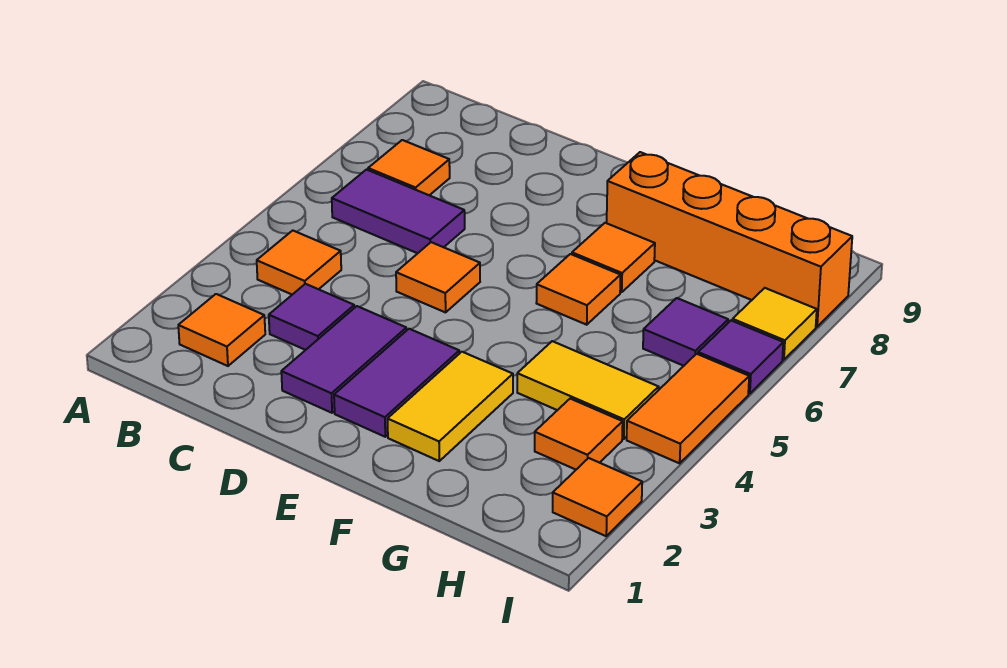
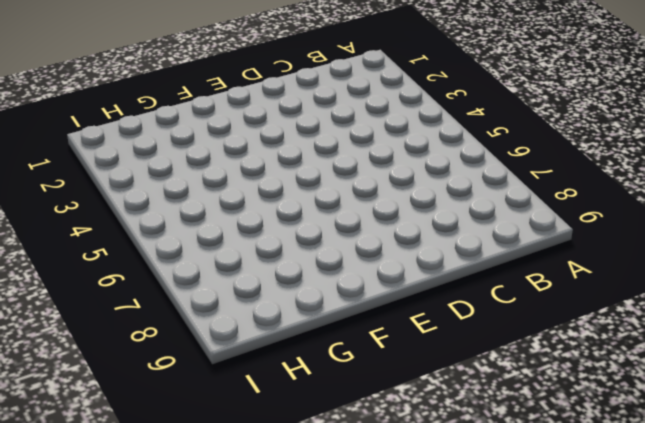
none -> orange tile B2 level 1
none -> orange tile B4 level 1
none -> purple tile B6:C6 level 1

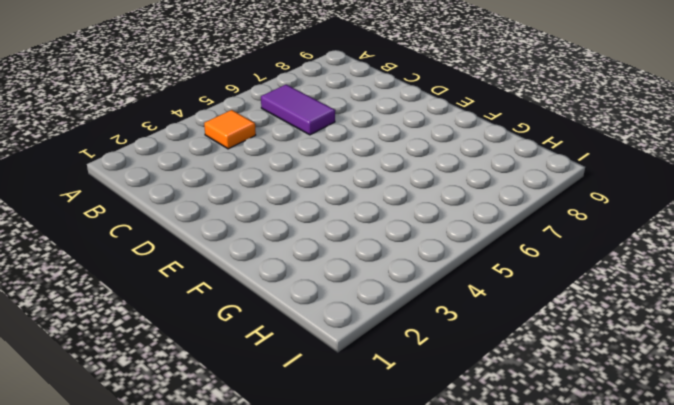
none -> orange tile B2 level 1
none -> orange tile B7 level 1
none -> purple tile C3 level 1

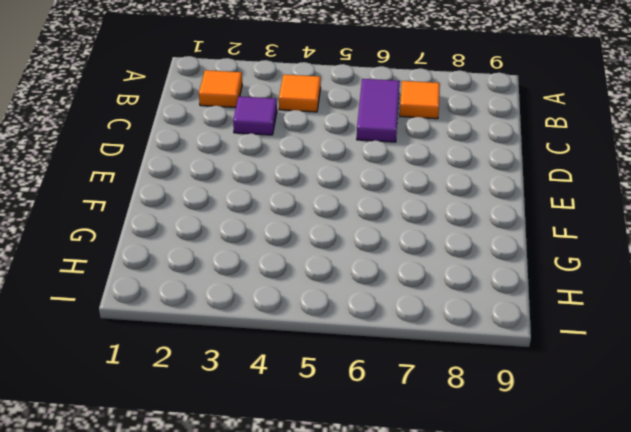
none -> purple tile D2:D3 level 1
none -> orange tile D5 level 1
none -> purple tile E2:E3 level 1

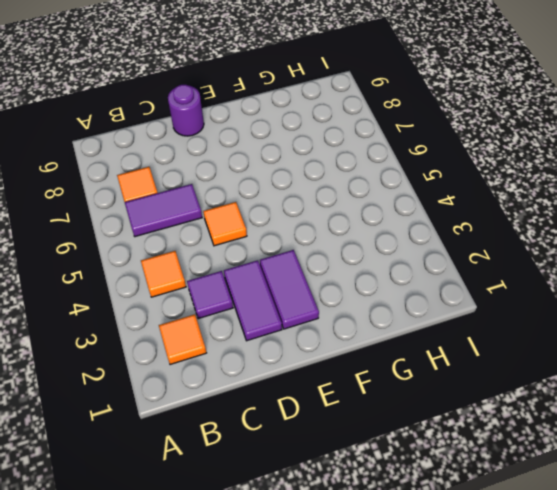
purple round brick D9 level 1 -> none
none -> yellow tile F2:F3 level 1
none -> orange tile F6 level 1
none -> orange tile F7 level 1

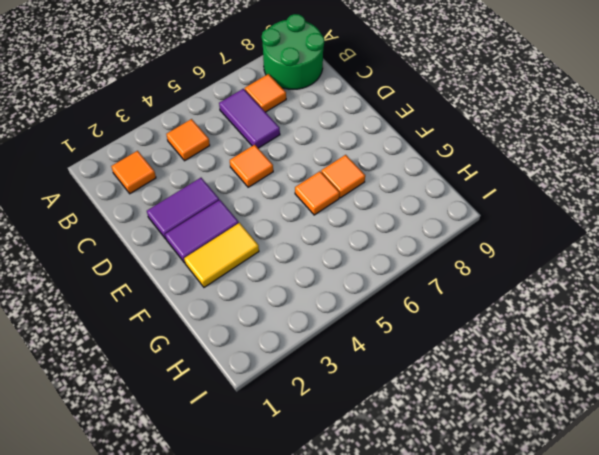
green round brick A8:B9 level 1 -> none
none -> purple tile C3 level 1
none -> orange brick F8:I8 level 1
none -> yellow tile G4:H4 level 1

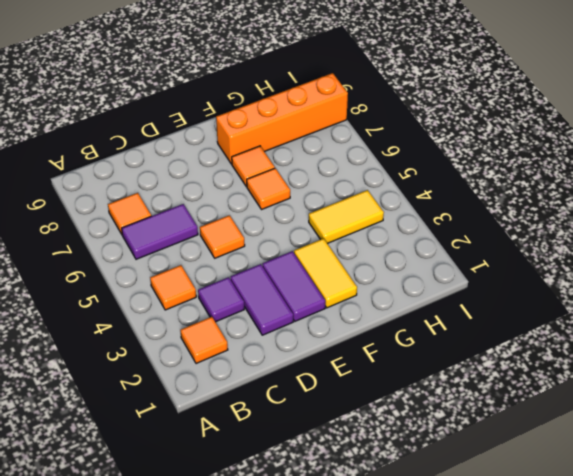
none -> orange tile H3 level 1
none -> purple tile H6 level 1
none -> orange tile I2 level 1

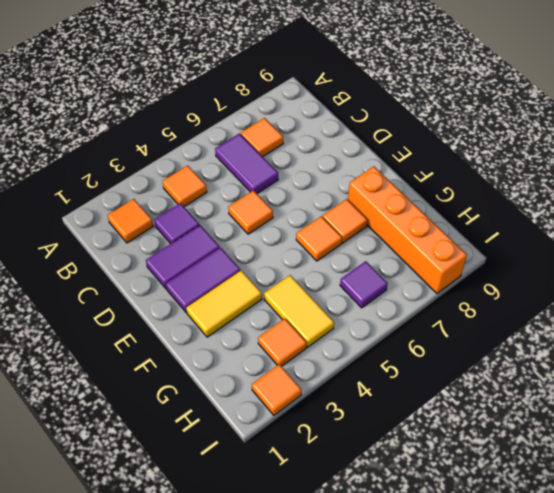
none -> orange tile I4:I5 level 1
none -> purple tile I6 level 1
none -> yellow tile I7 level 1

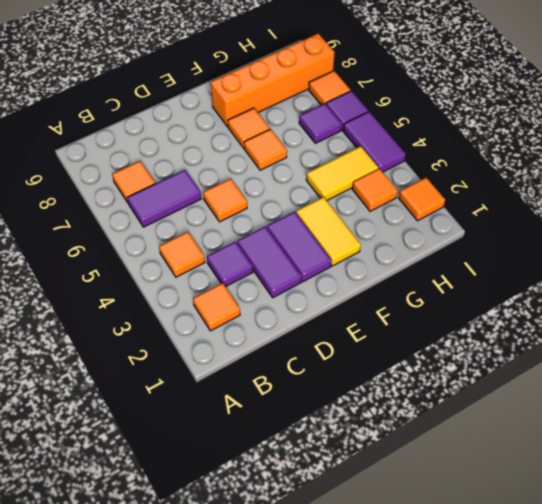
purple tile I4:I5 level 1 -> orange tile I4:I5 level 1
orange tile I7 level 1 -> yellow tile I7 level 1

